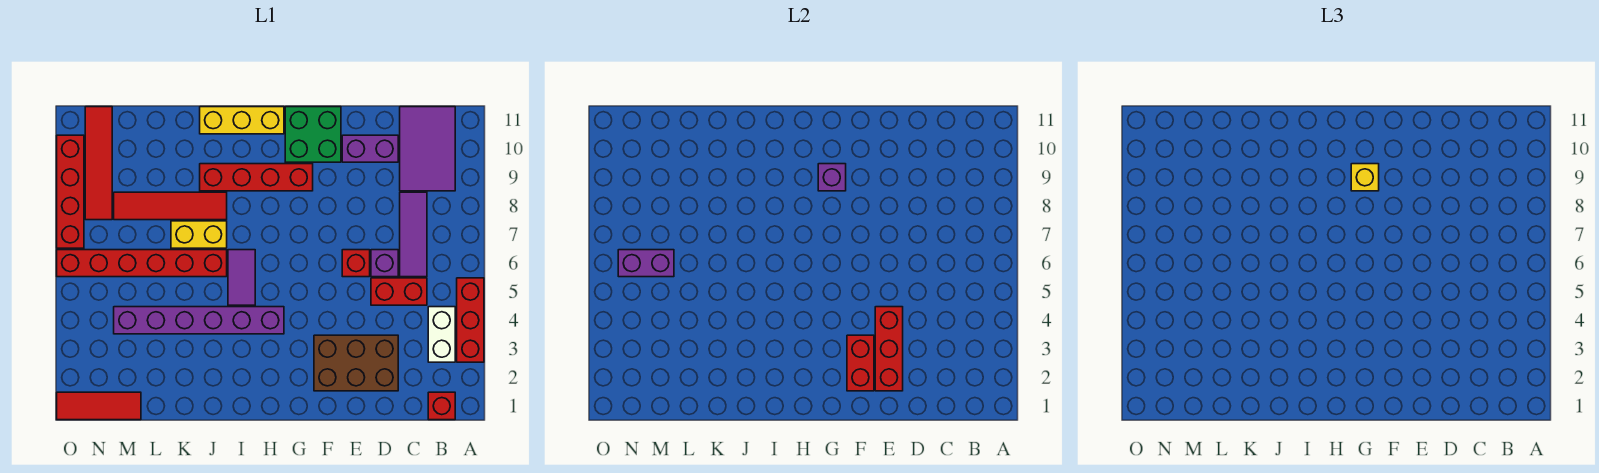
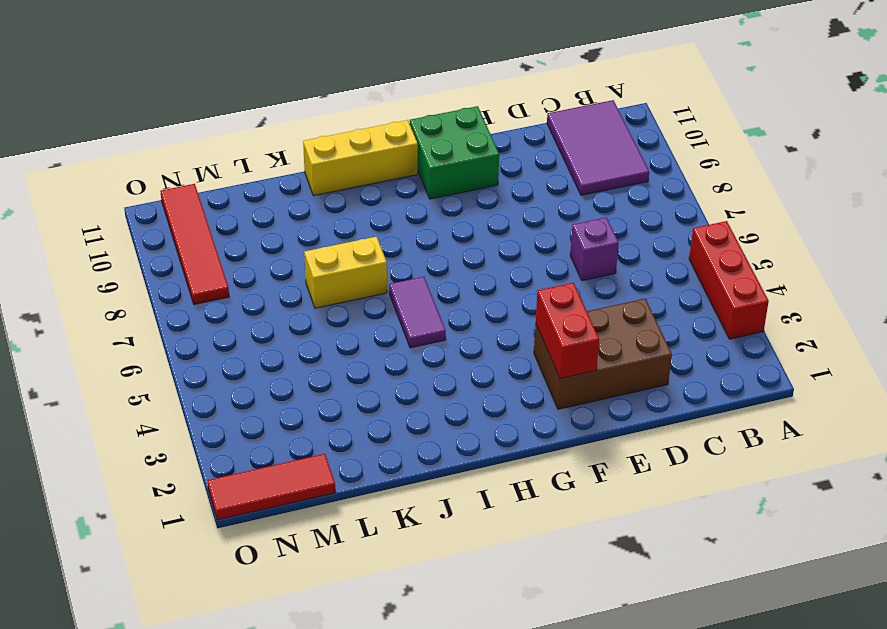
none -> red brick B1 level 1
none -> white brick B3:B4 level 1
none -> red brick C5:D5 level 1

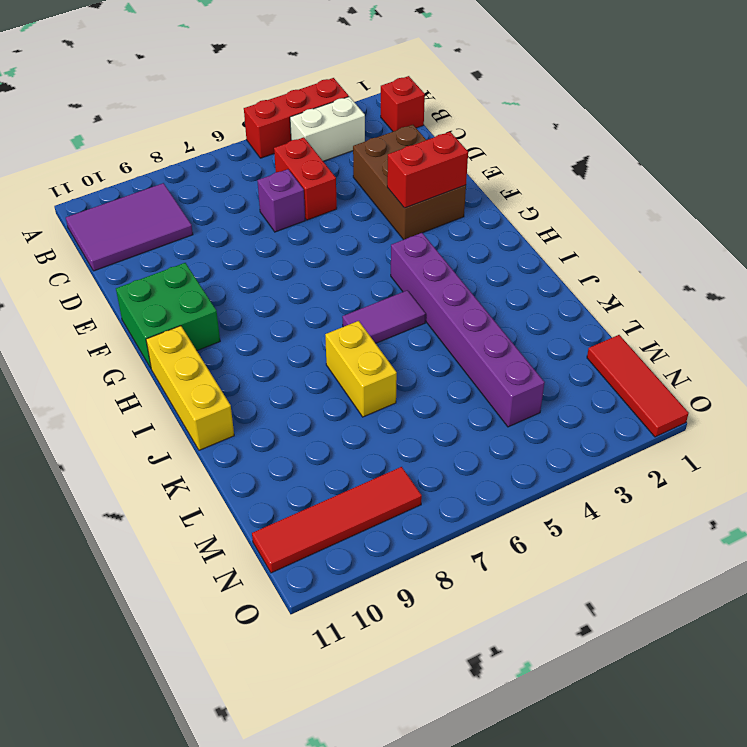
none -> purple tile C6:C8 level 1
none -> purple brick D10:E10 level 1
none -> red brick E6 level 1

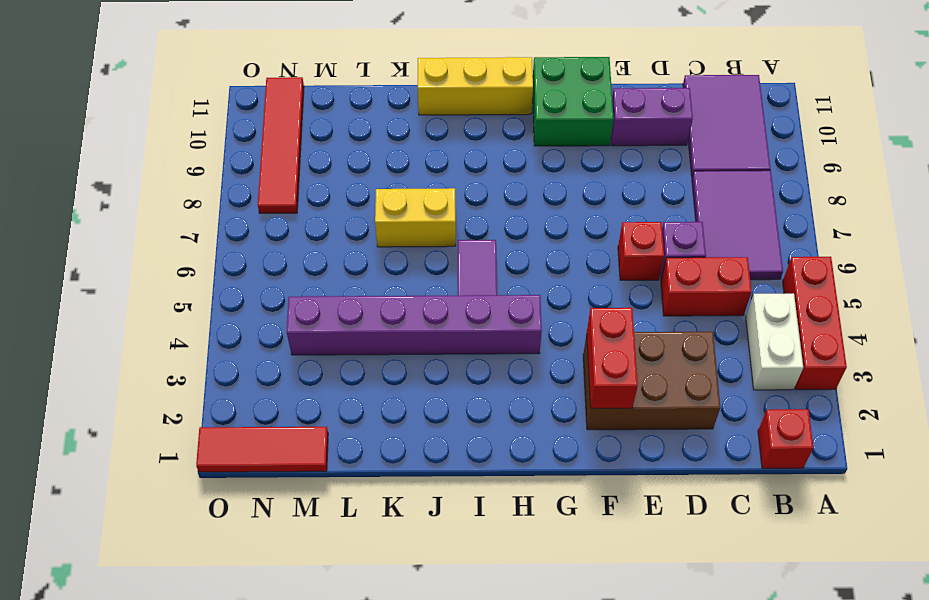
purple tile B6:C8 level 1 -> purple tile C6:C8 level 1
none -> red brick G9:J9 level 1
none -> red brick J6:O6 level 1
none -> red tile J8:M8 level 1

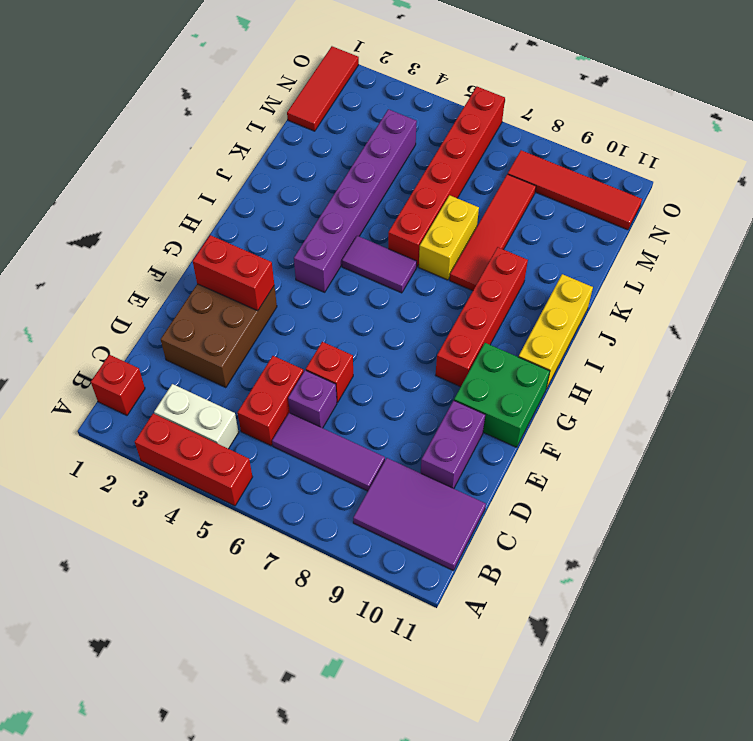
none -> red brick O7:O10 level 1
none -> red brick E2:E4 level 2
none -> purple brick G9 level 2

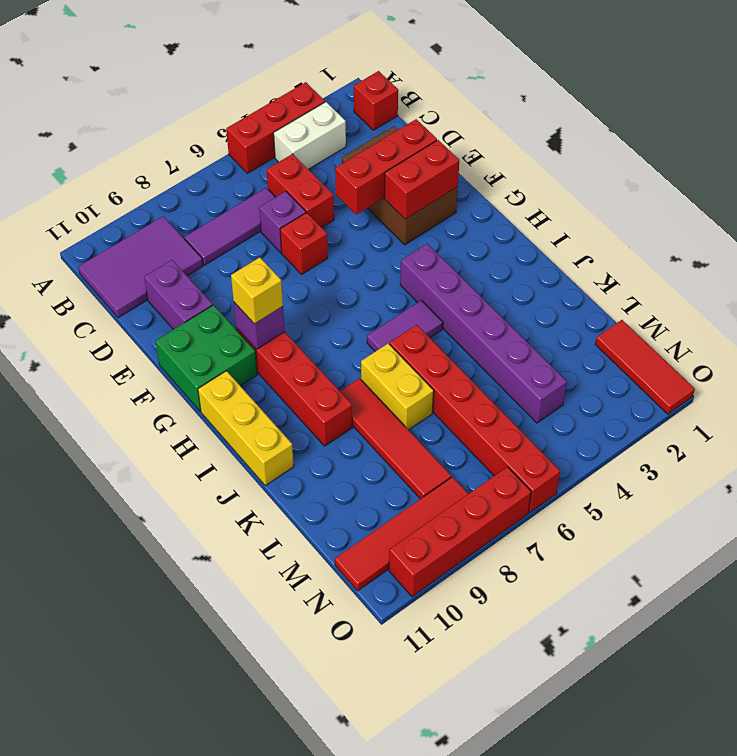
none -> purple brick M6:N6 level 2

